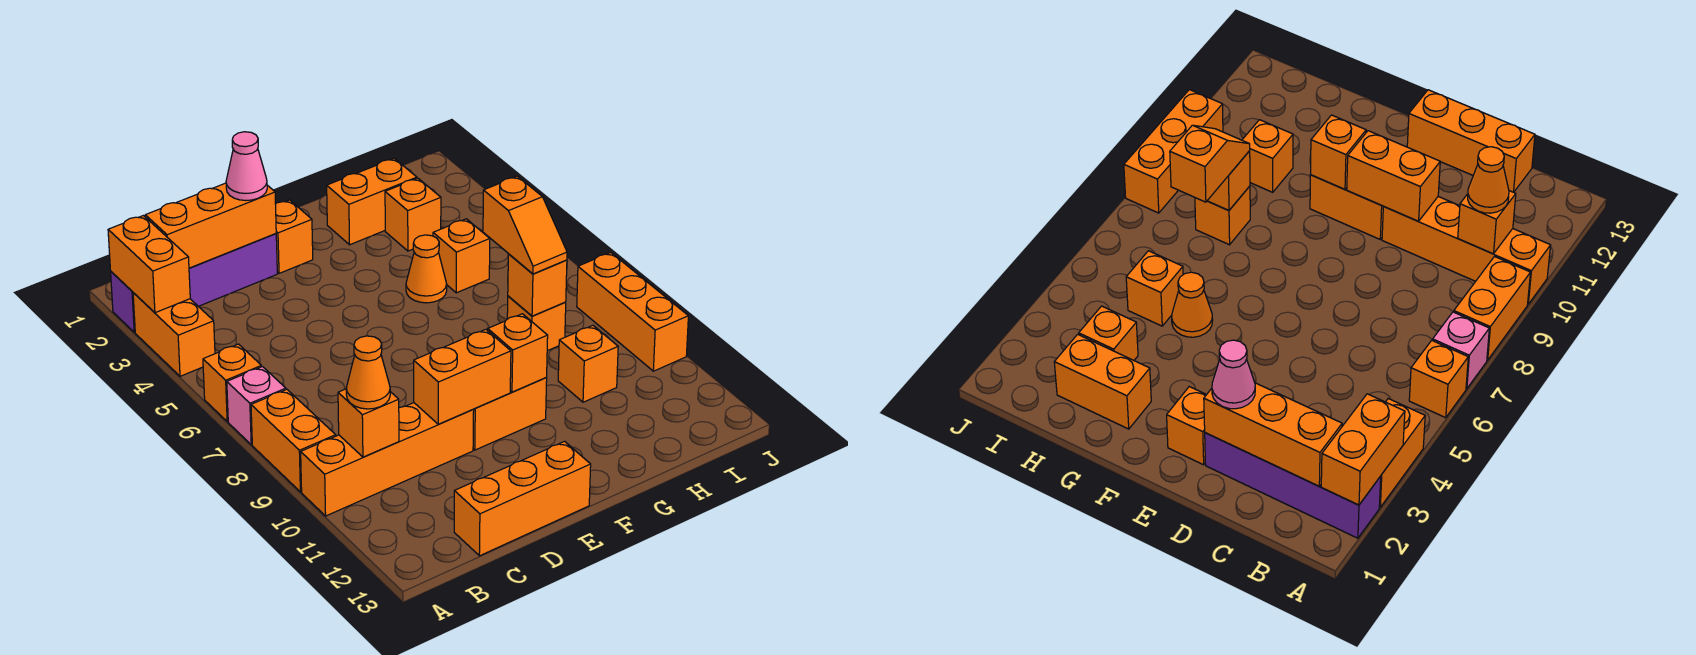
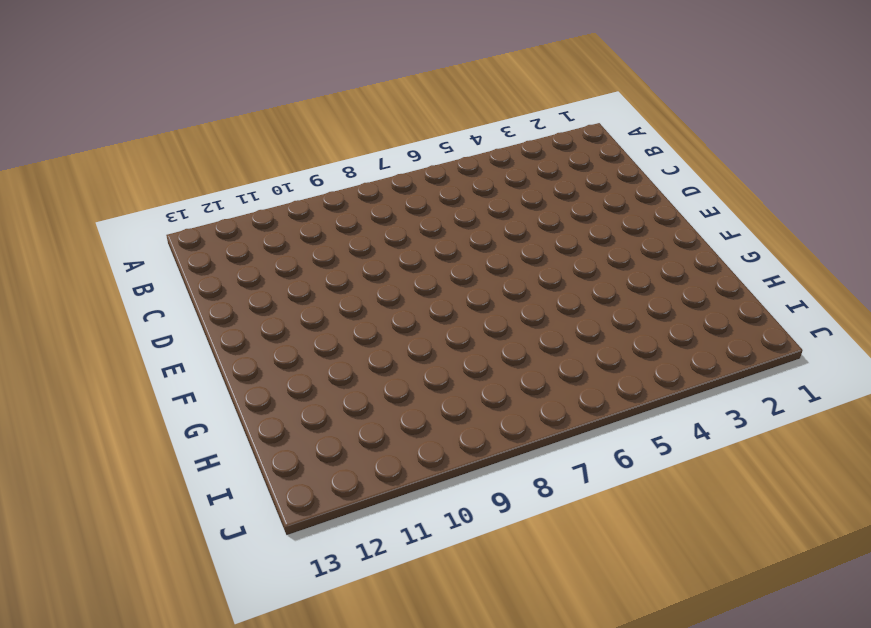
none -> purple brick A2:D2 level 1
none -> orange brick A3:A4 level 1
none -> orange brick A6 level 1

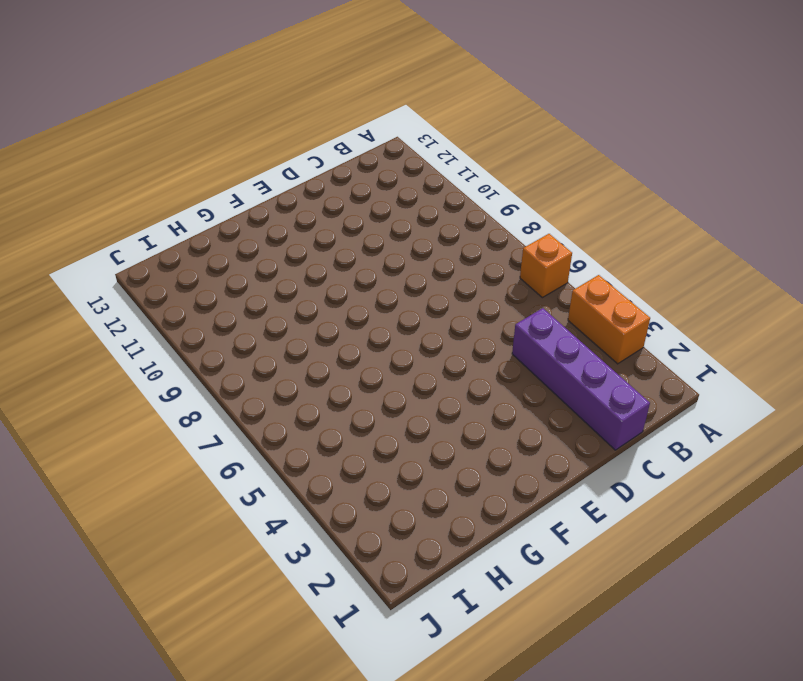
purple brick C1:C4 level 1 -> purple brick A2:D2 level 1
none -> pink brick A7 level 1
none -> orange brick A8:A9 level 1
none -> orange brick A10:D10 level 1

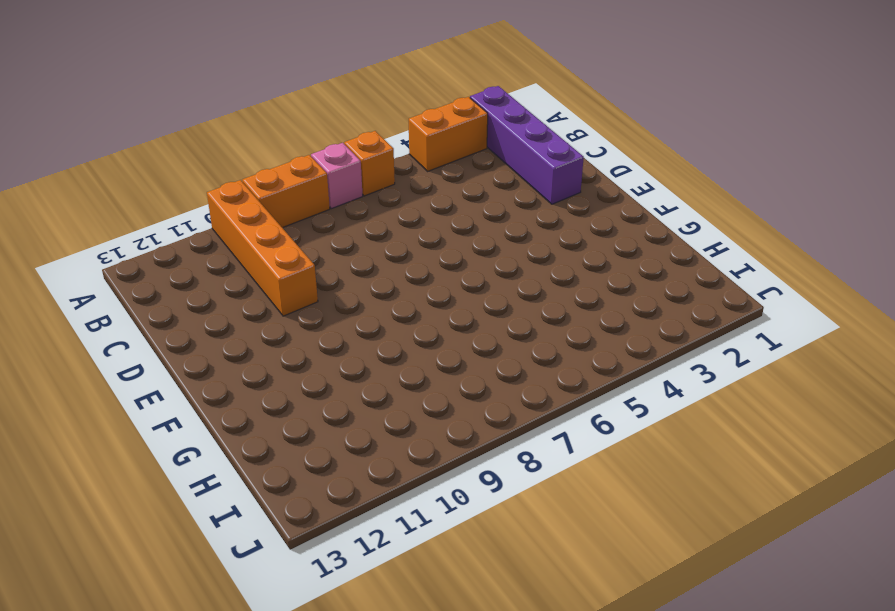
none -> orange brick C13:E13 level 1
none -> orange brick E2 level 1
none -> orange brick E10:F10 level 1

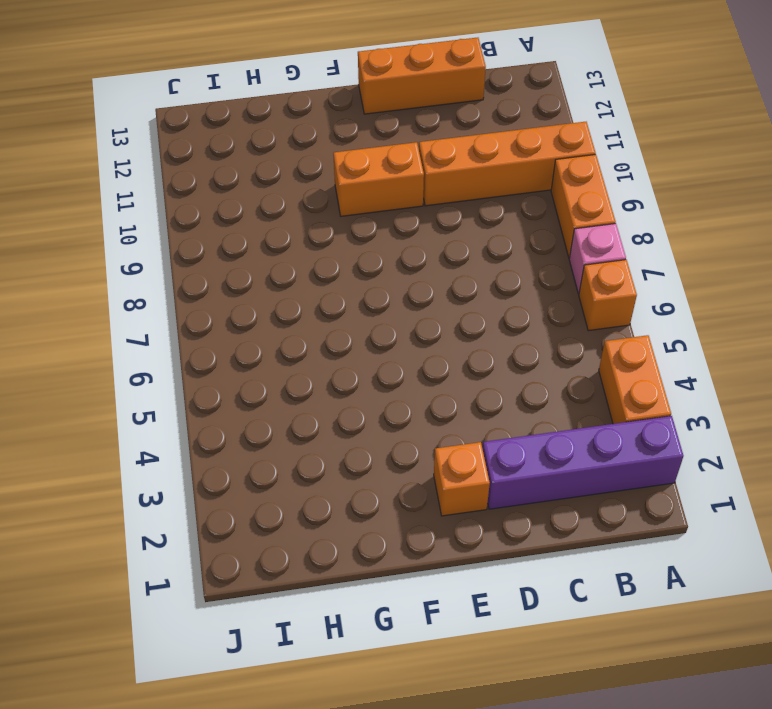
none -> orange brick G2:H2 level 1
none -> orange cone G5 level 1
none -> orange brick H3 level 1

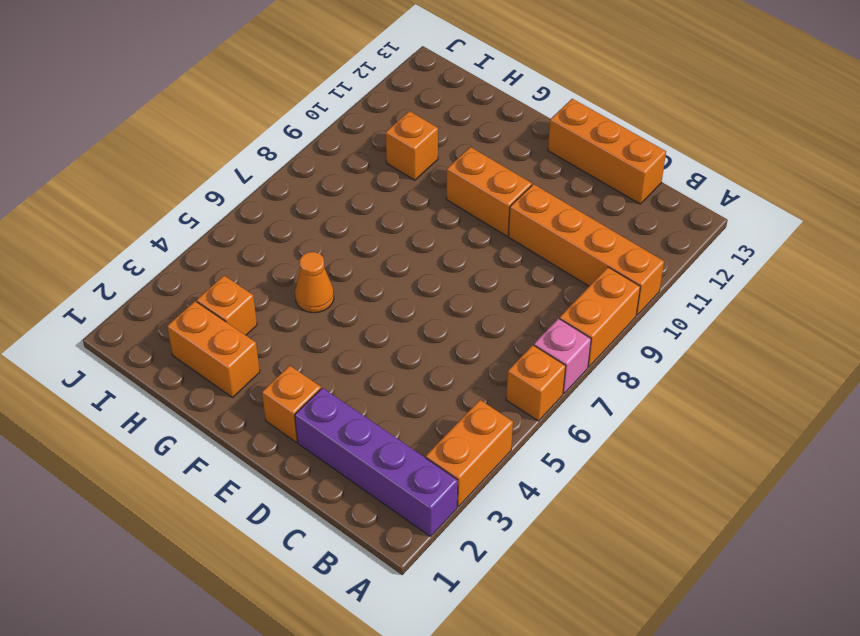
none -> orange brick H5 level 1
none -> orange brick H8 level 1
none -> orange brick J8:J10 level 1

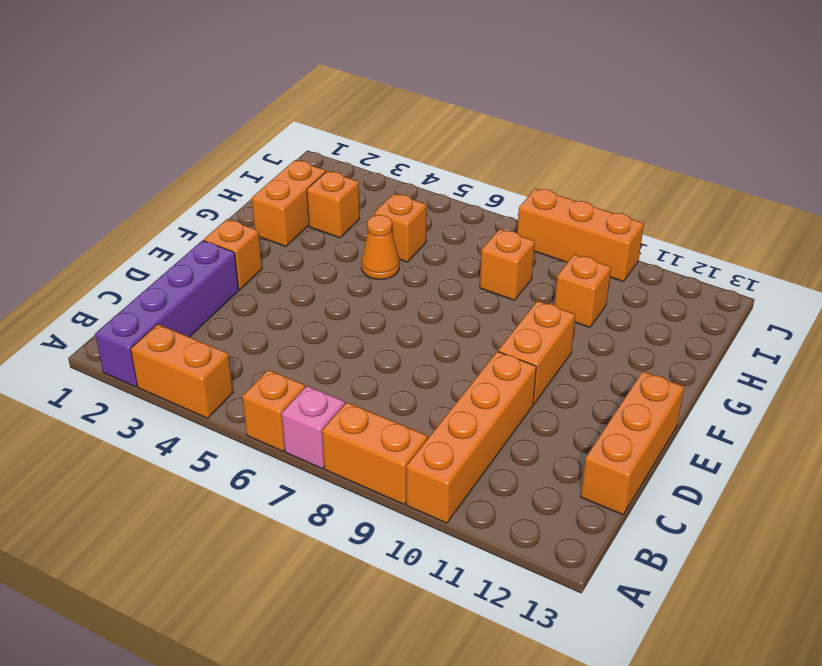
none -> orange brick A2:A3 level 2
none -> orange brick B2:D2 level 2
none -> orange brick B10 level 2

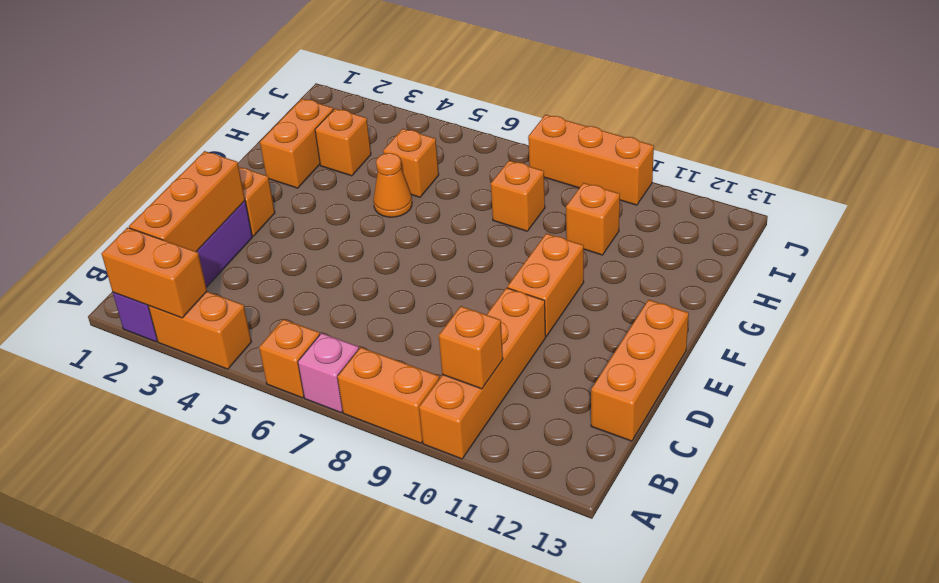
none -> orange brick D10:E10 level 2
none -> orange brick F10 level 2
none -> orange brick H8 level 2

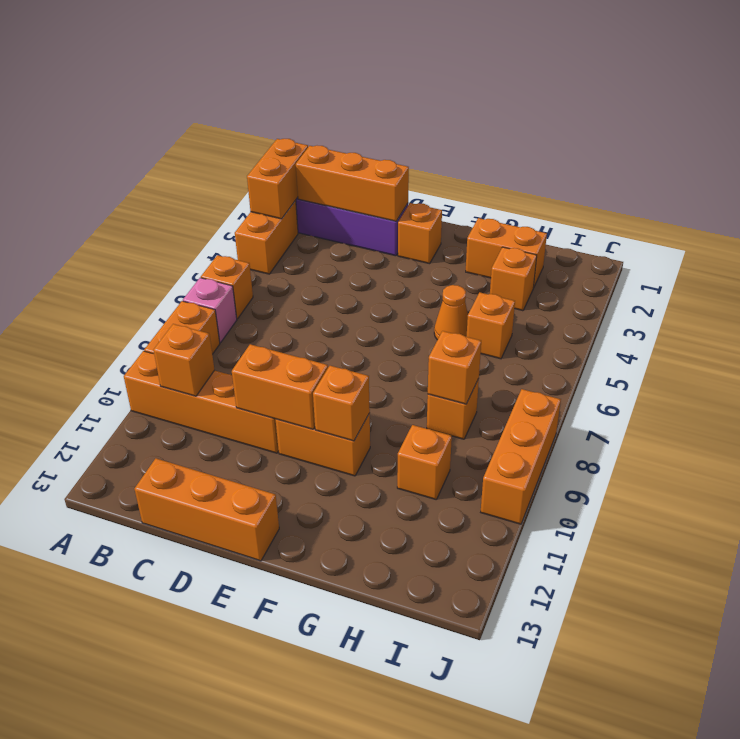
none -> orange cone B10 level 3
none -> pink cone D2 level 3
none -> orange slope H7:H8 level 3 top 7

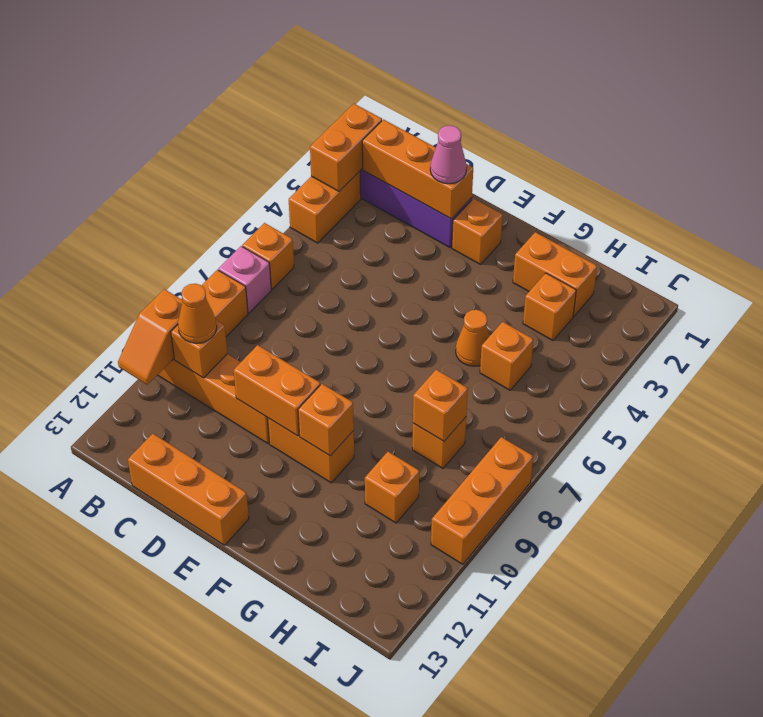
orange slope A10:A11 level 2 top 10 -> orange slope H7:H8 level 3 top 7

